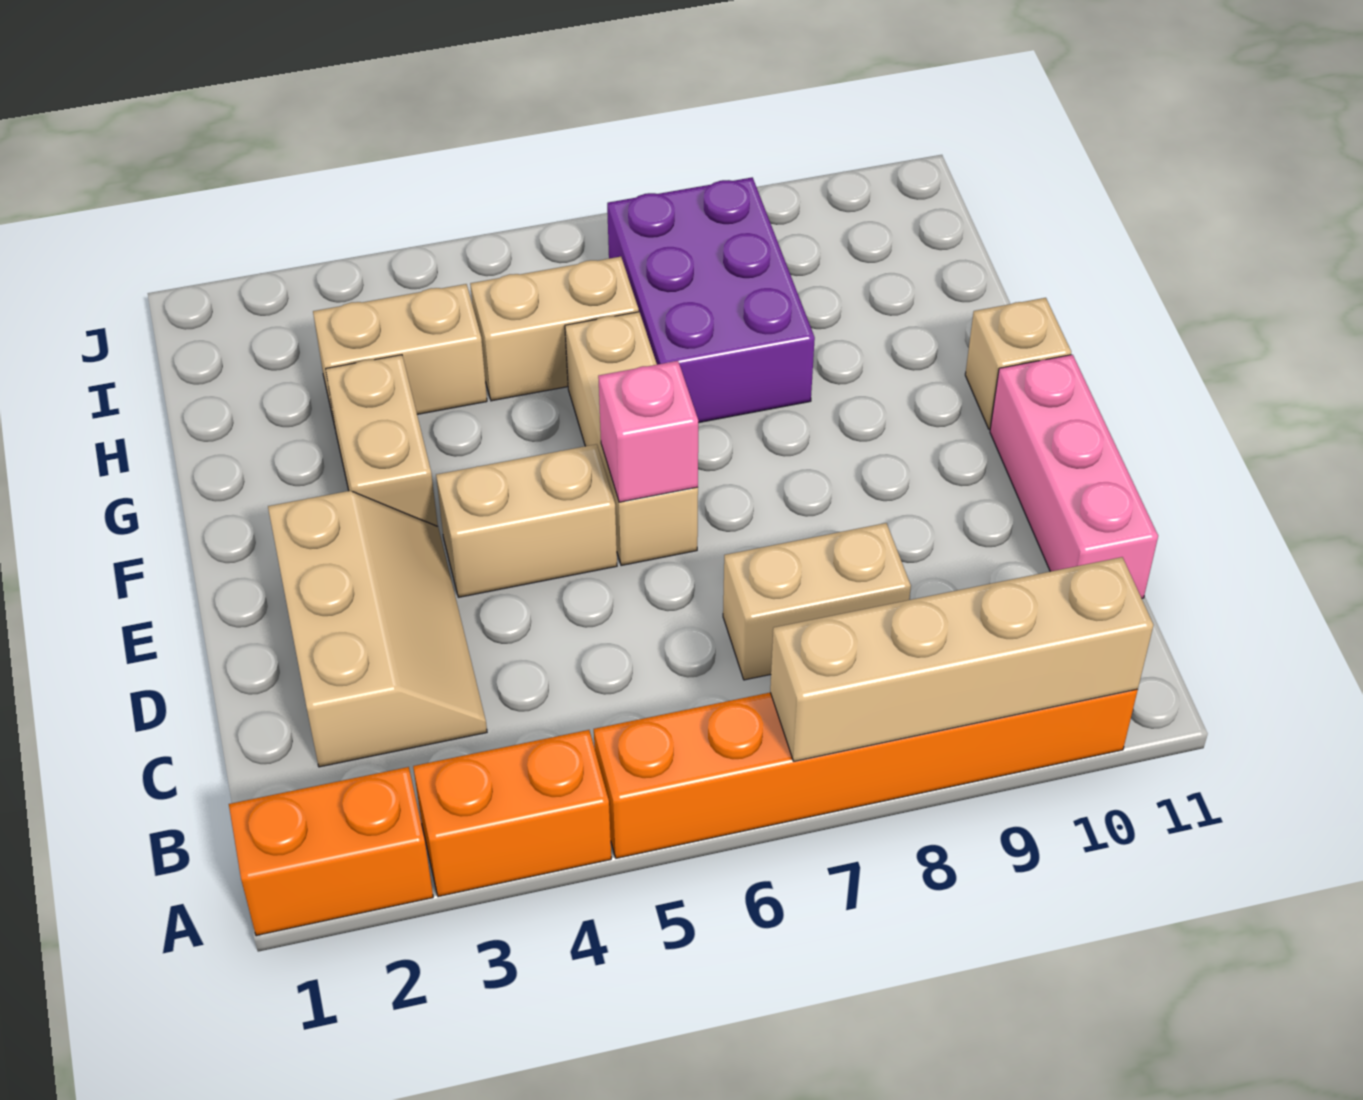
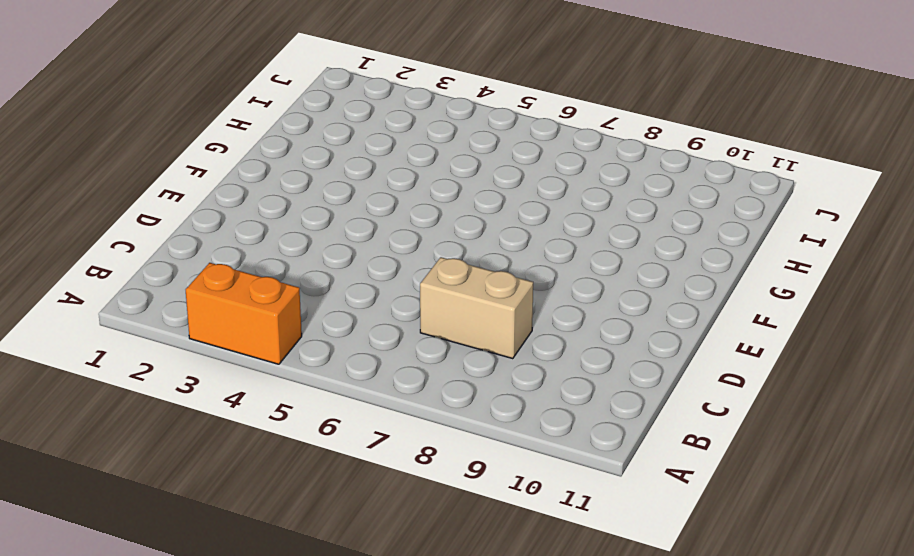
none -> orange brick A1:A2 level 1
none -> orange brick A5:A10 level 1
none -> tan slope C2:E3 level 1 top 2

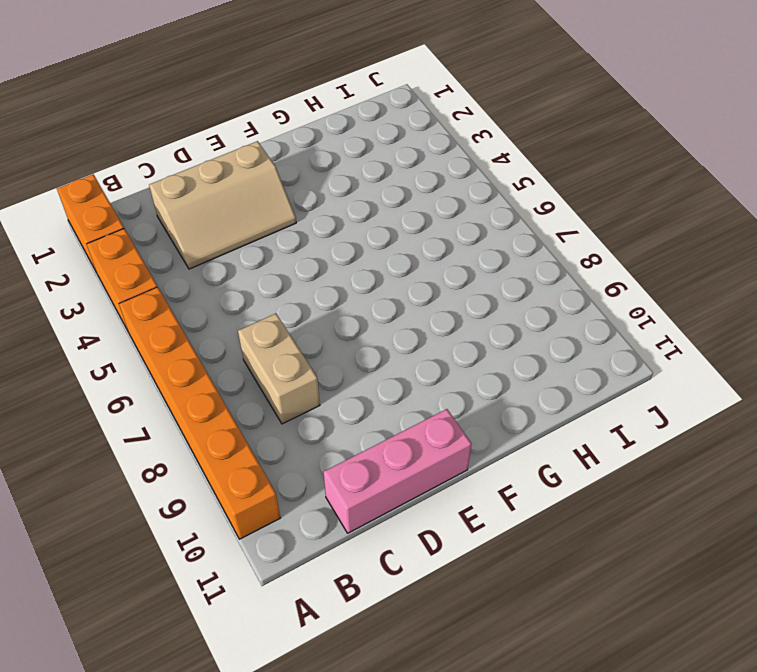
none -> tan brick E4:E5 level 1
none -> tan brick E6:G6 level 1
none -> tan brick F3:G3 level 1

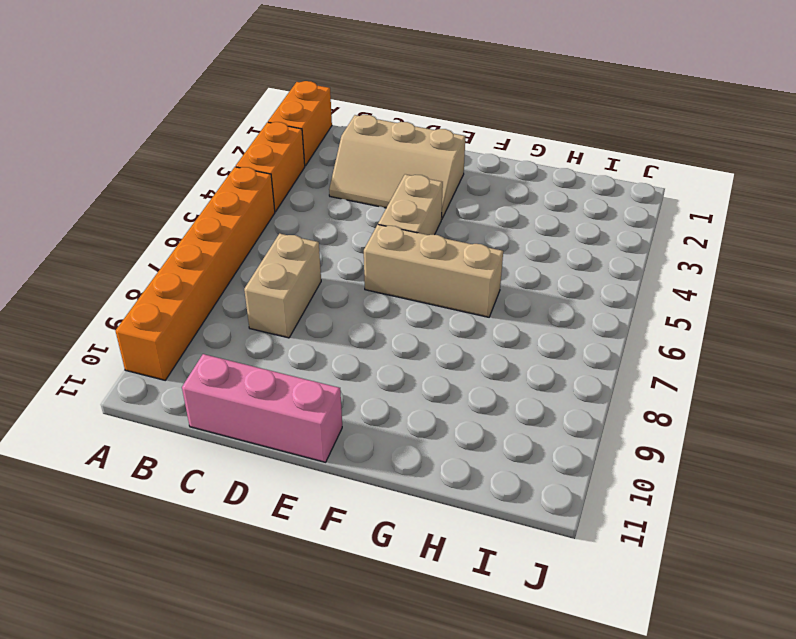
none -> tan brick F3:G3 level 1
none -> tan brick F11 level 1
none -> purple brick G7:I8 level 1

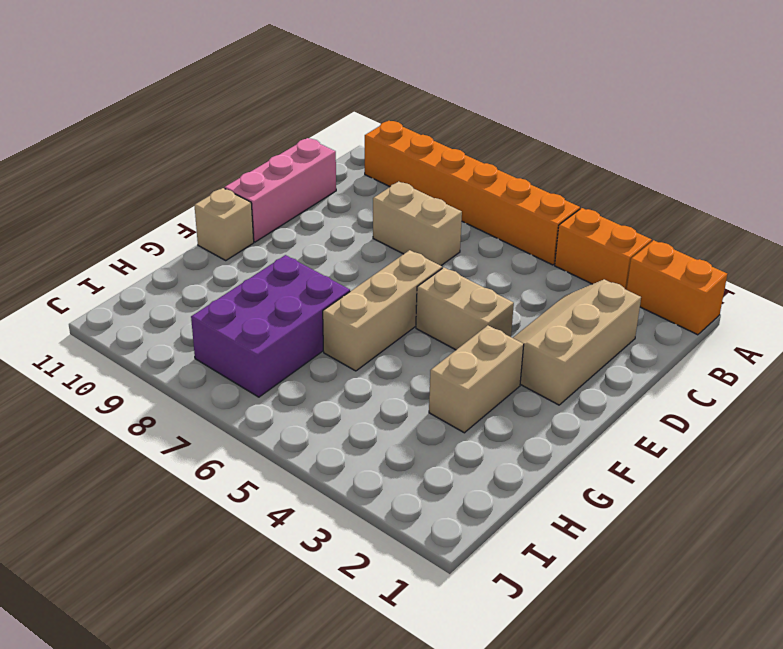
none -> tan brick H3:H4 level 1
none -> tan brick H5:H6 level 1
none -> tan brick A7:A10 level 2

